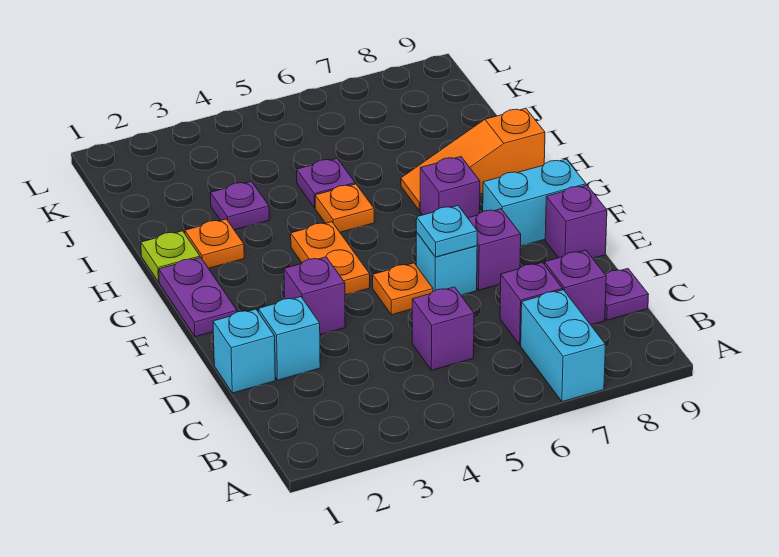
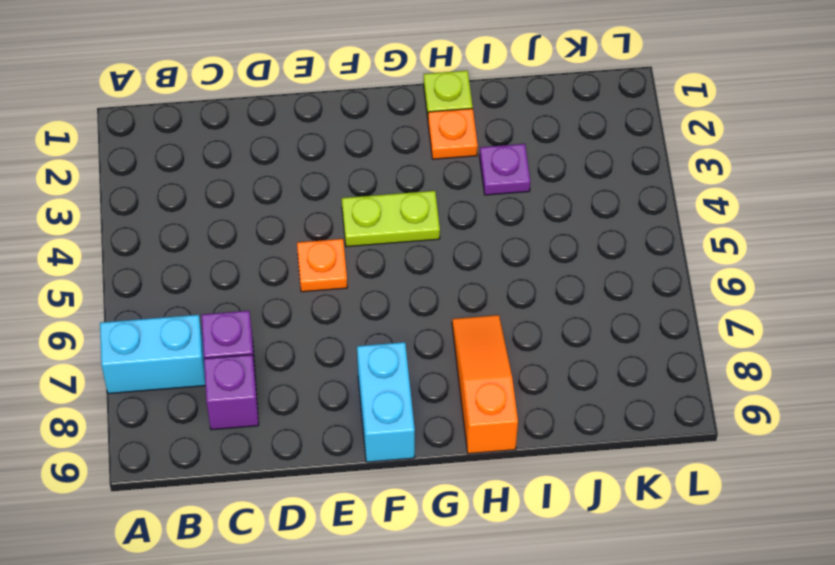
lime plate F4:G4 level 1 -> orange plate F4:G4 level 1
none -> purple brick C5 level 1
none -> purple plate C9 level 1
none -> cyan brick D1 level 1

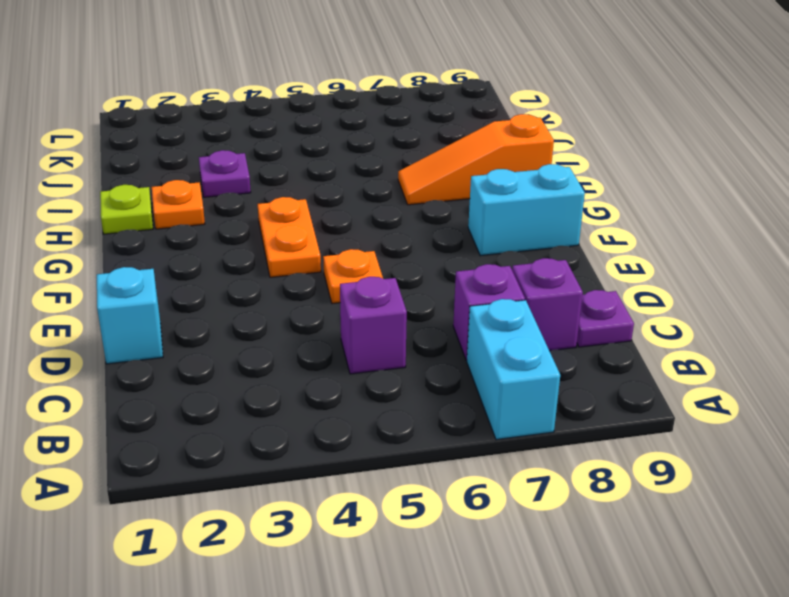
none -> cyan brick D2 level 1
none -> purple brick E3 level 1
none -> cyan brick E6 level 1

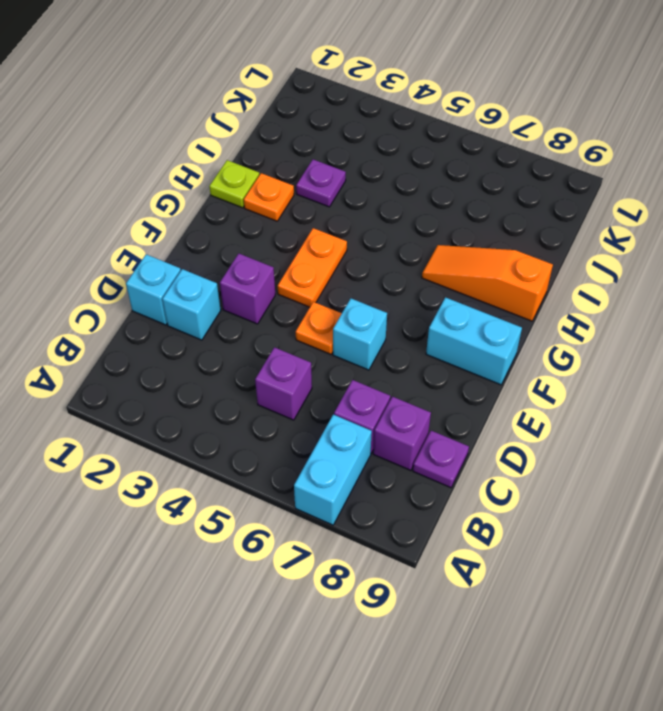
none -> purple brick E7 level 1
none -> purple brick E9 level 1
none -> purple plate F1:G1 level 1

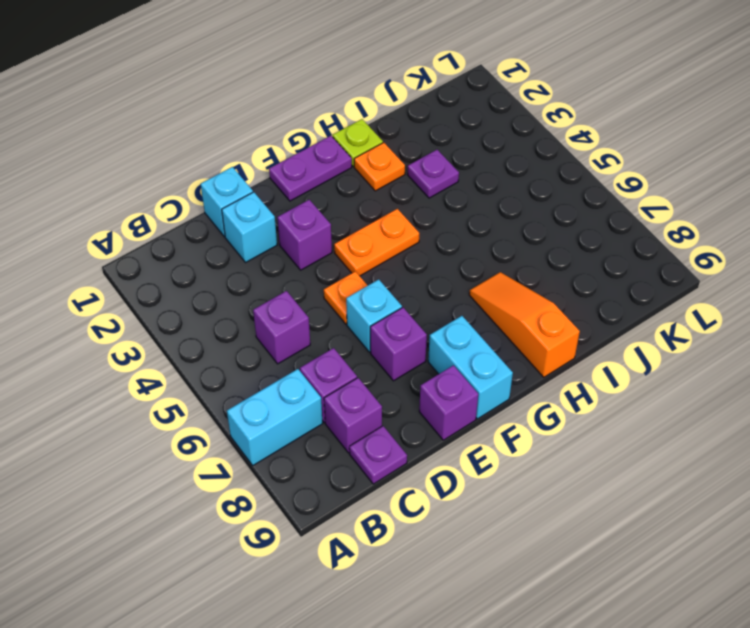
none -> purple brick G7 level 1
none -> orange plate H5 level 1
none -> purple plate I5 level 1

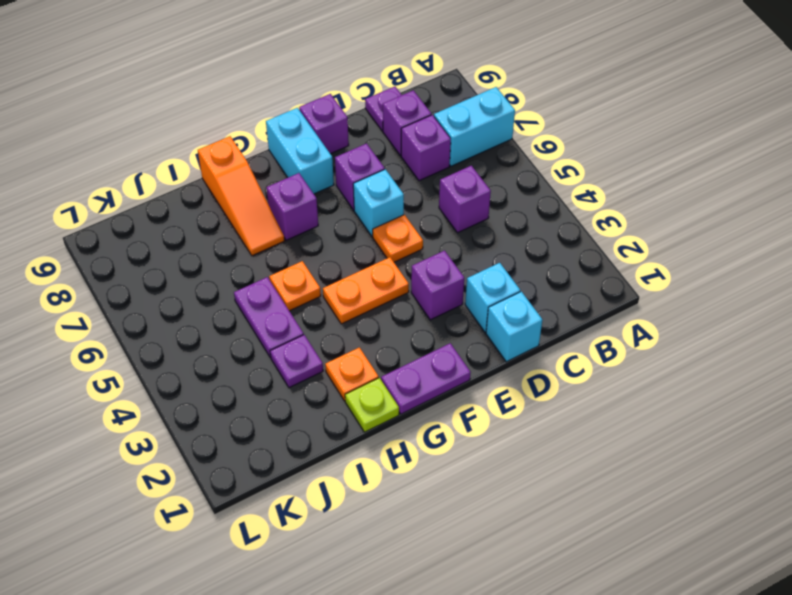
purple plate I4:I5 level 1 -> purple plate I5 level 1
none -> cyan plate E6 level 2

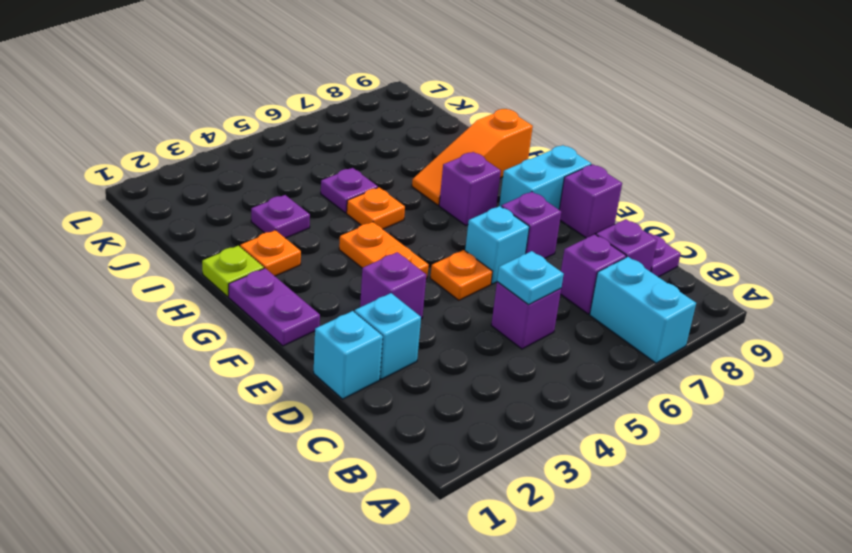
cyan plate C5 level 2 -> cyan plate E6 level 2

